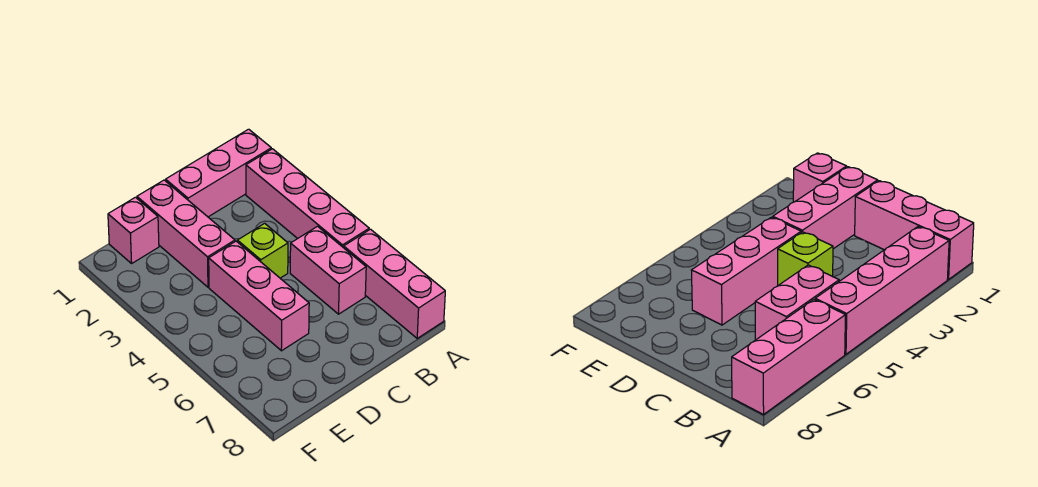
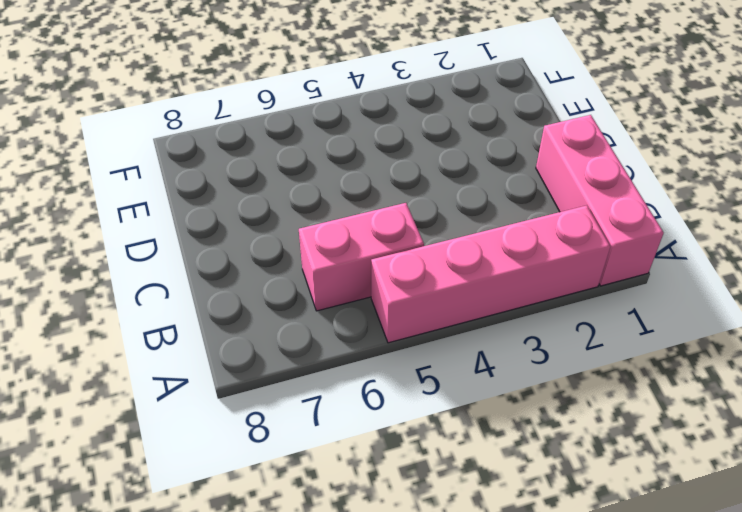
none -> pink brick A6:A8 level 1
none -> lime brick C4 level 1

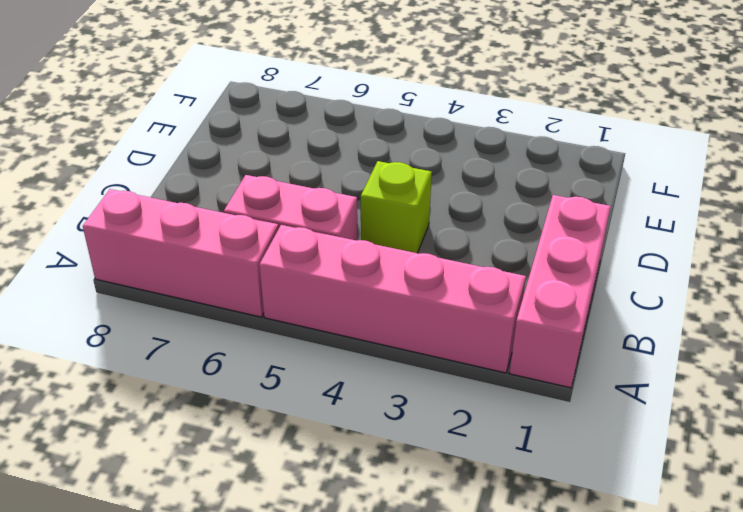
none -> pink brick D1:D3 level 1
none -> pink brick D4:D6 level 1

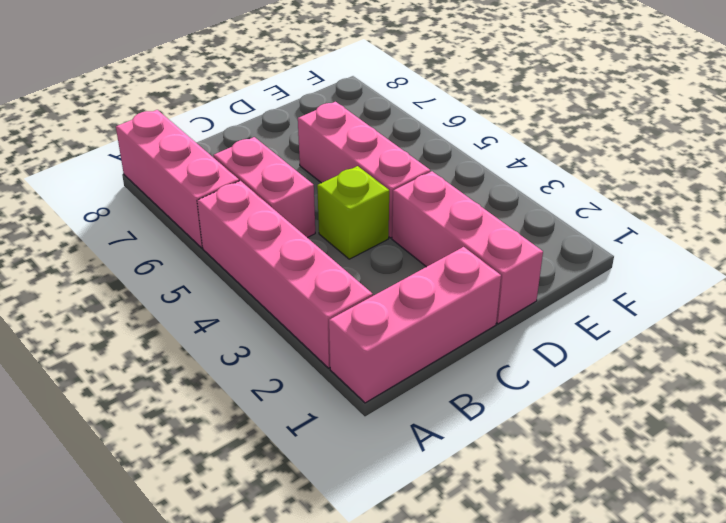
none -> pink brick E1 level 1

